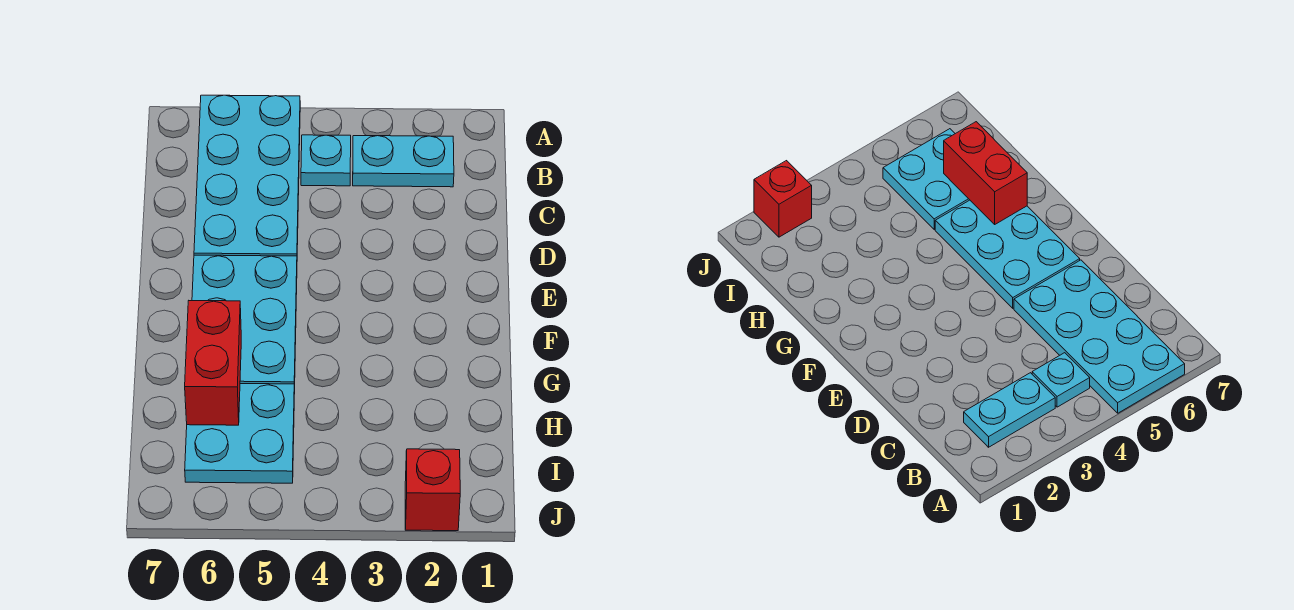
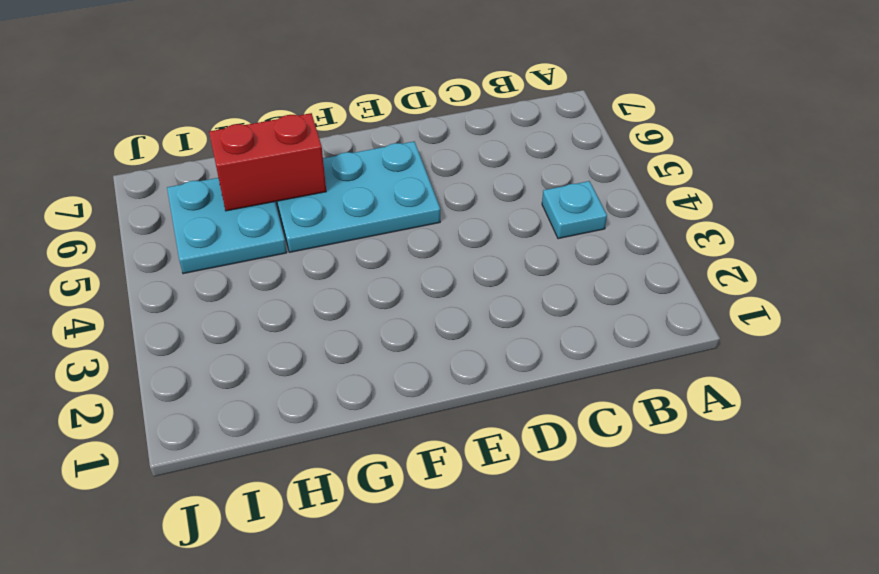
none -> cyan plate A5:D6 level 1
none -> cyan plate B2:B3 level 1

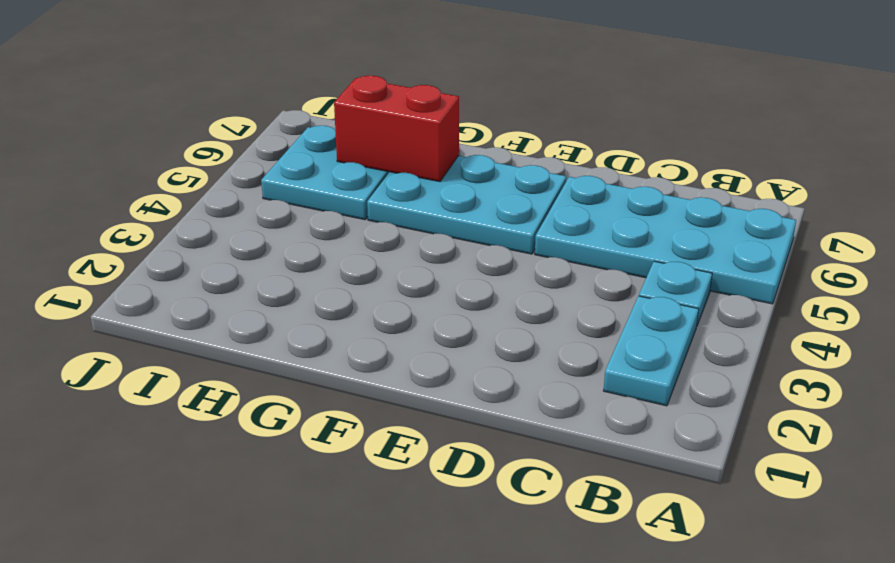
none -> red brick J2 level 1

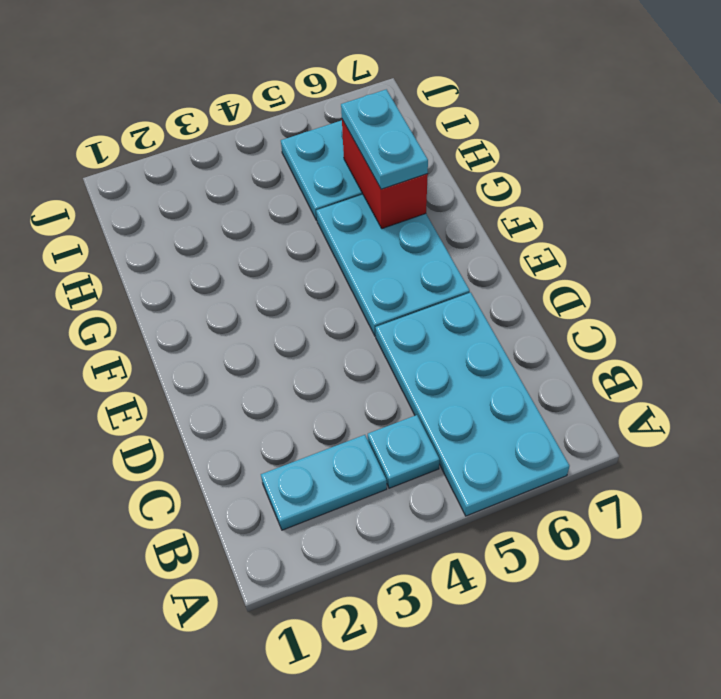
cyan plate G6:H6 level 3 -> none
none -> red brick J2 level 1

